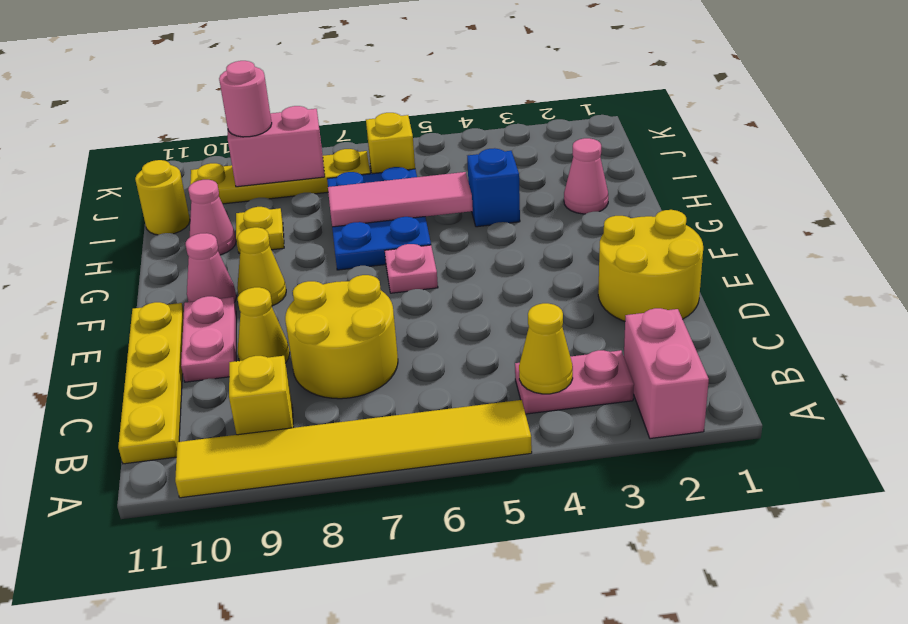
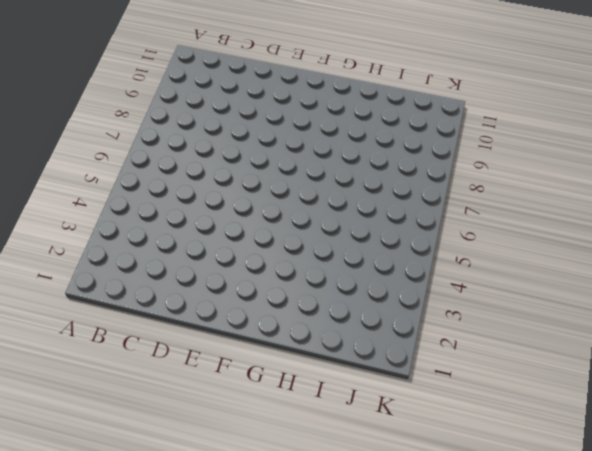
none -> pink brick A2:B2 level 1
none -> yellow tile A5:A10 level 1
none -> pink plate B3:B4 level 1

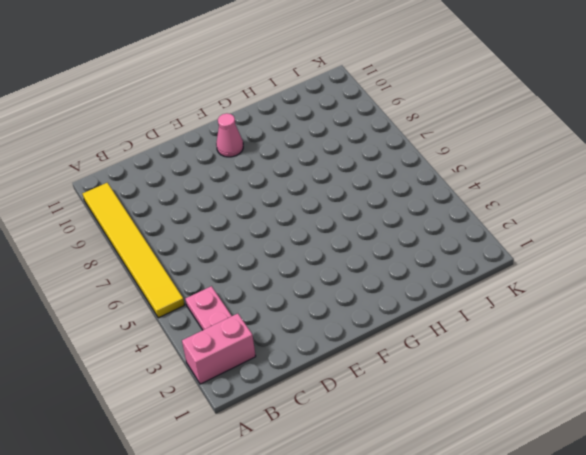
none -> yellow brick B9 level 1
none -> yellow plate B11:E11 level 1
none -> yellow round brick C7:D8 level 1

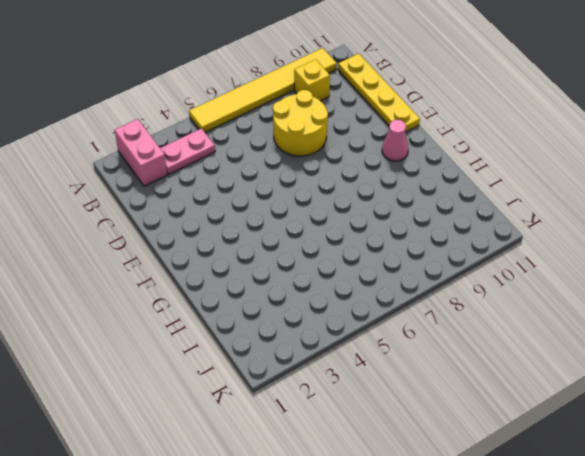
none -> yellow round brick D1:E2 level 1
none -> yellow cone D9 level 1
none -> pink plate D10:E10 level 1

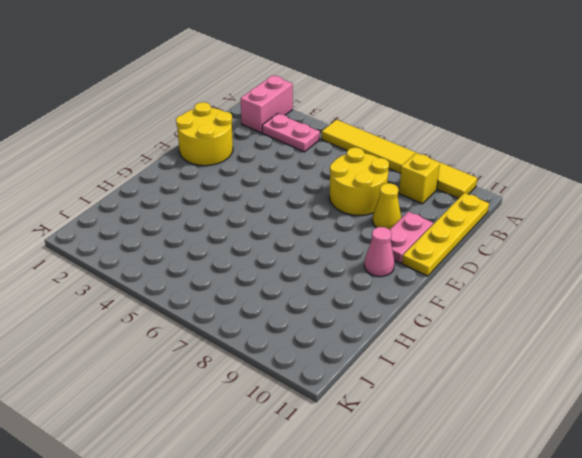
none -> pink plate F6 level 1
none -> yellow cone F9 level 1
none -> blue plate G6:I7 level 1

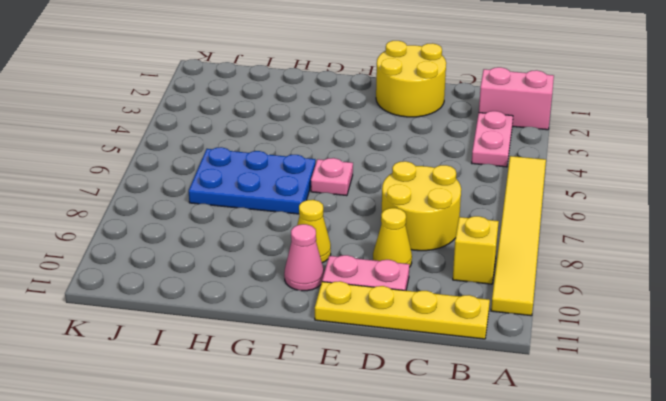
none -> pink cone H2 level 1
none -> blue brick H4 level 1
none -> yellow plate H9 level 1

